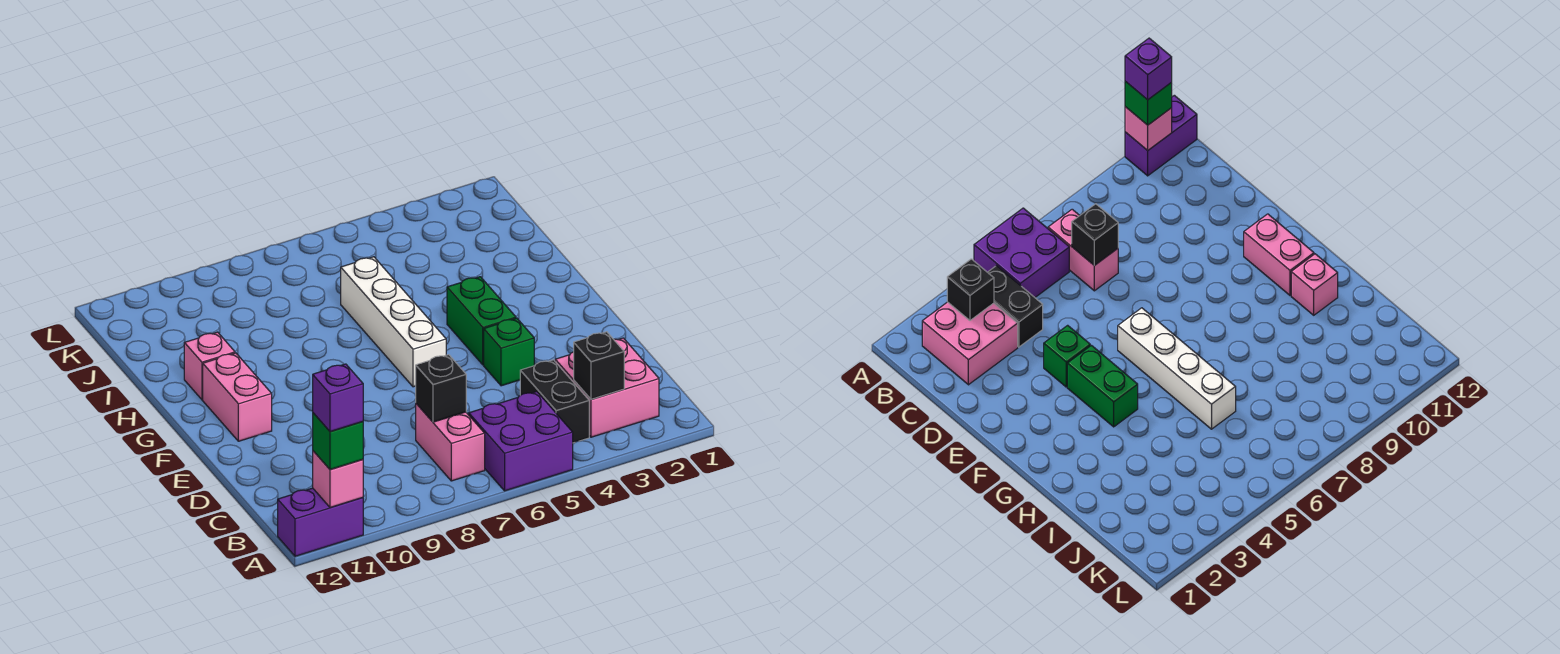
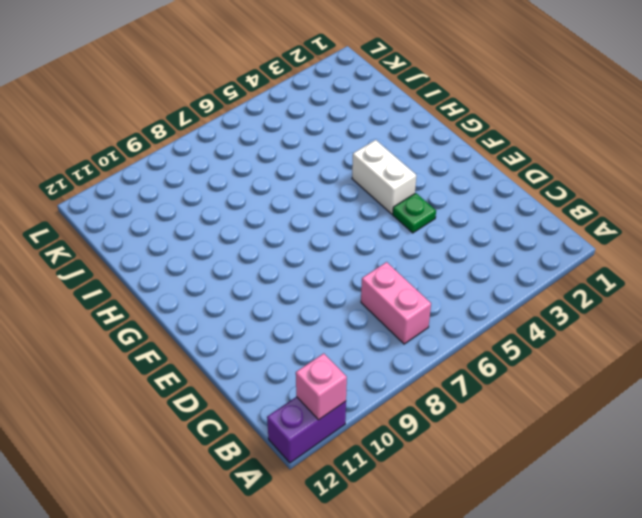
green plate E4 level 1 -> green brick E4 level 1
white brick F4:G4 level 1 -> green brick F4:G4 level 1
none -> purple brick A5:B6 level 1
none -> pink brick B2:C3 level 1
none -> black brick B4:C4 level 1

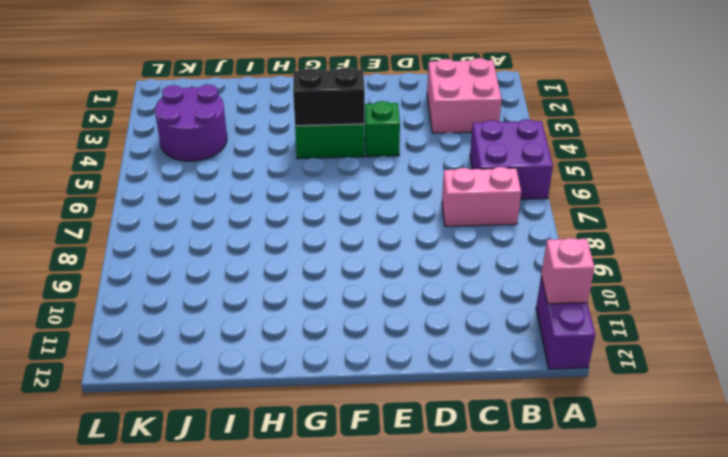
black brick F4:G4 level 2 -> black brick B4:C4 level 1
purple round brick J3:K4 level 1 -> none
none -> white brick F6:I6 level 1
none -> pink brick F11:G11 level 1
none -> pink brick H11 level 1

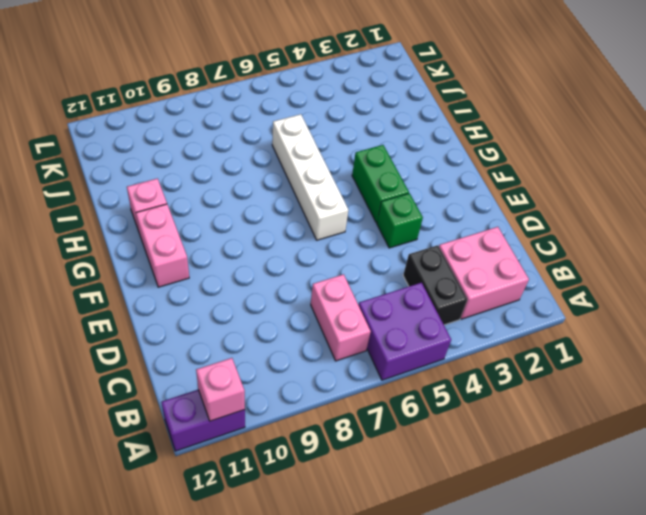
none -> black brick B3 level 2
none -> black brick C7 level 2
none -> green brick A11 level 3

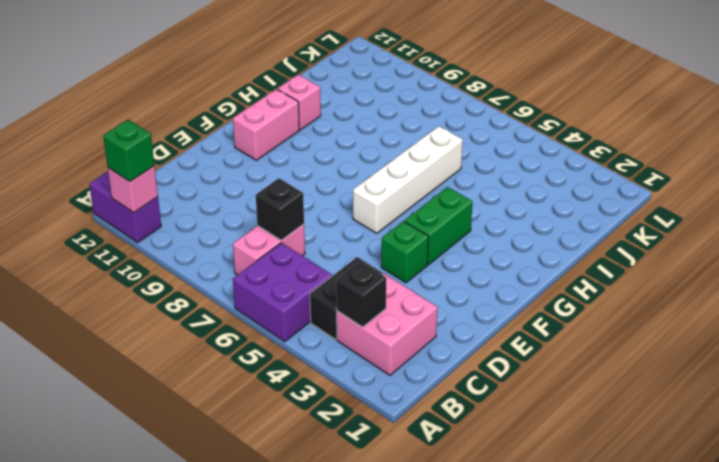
none -> purple brick A11 level 4

